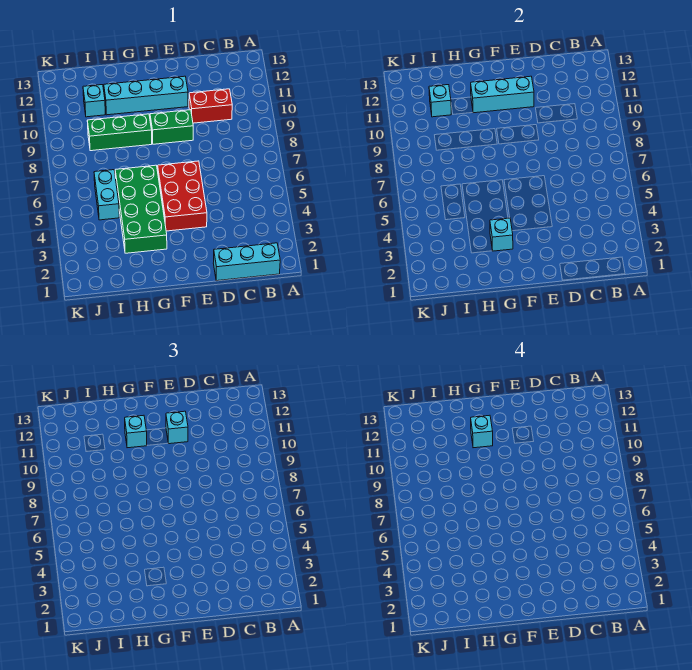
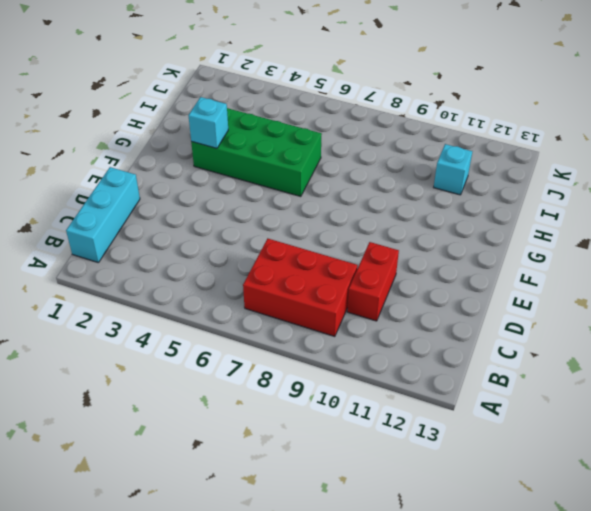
red brick B7:C9 level 1 -> red brick E4:F6 level 1
none -> green brick E9:F9 level 1
none -> cyan brick E11:H11 level 1
none -> green brick G9:I9 level 1

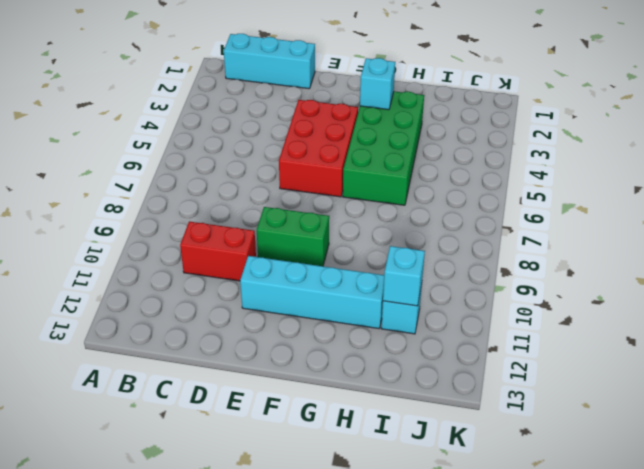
none -> green brick G9:I9 level 1
none -> cyan brick I5:I6 level 1
none -> cyan brick E11:G11 level 2

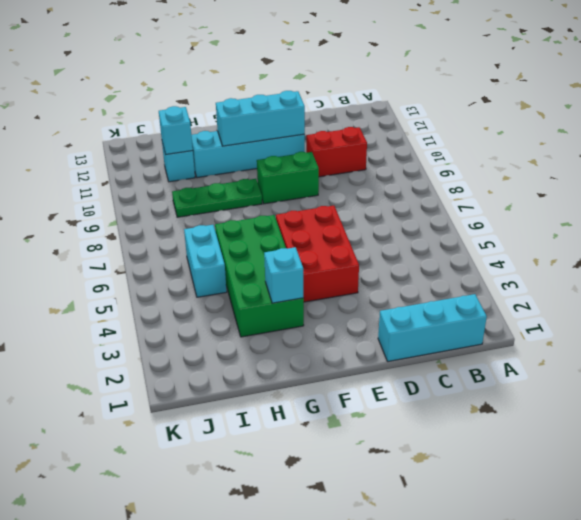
green plate G9:I9 level 1 -> green brick G9:I9 level 1
none -> cyan brick E11 level 3
none -> cyan brick G11 level 3
none -> cyan brick G11 level 4

